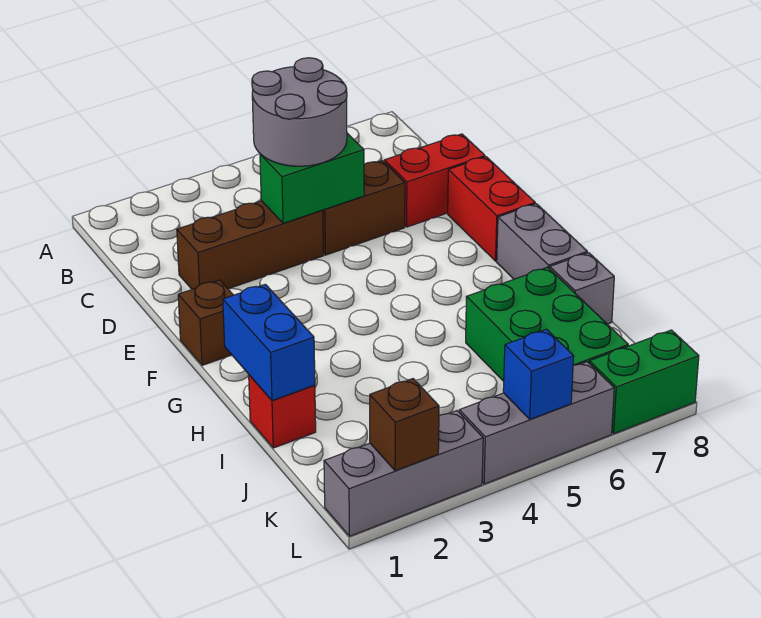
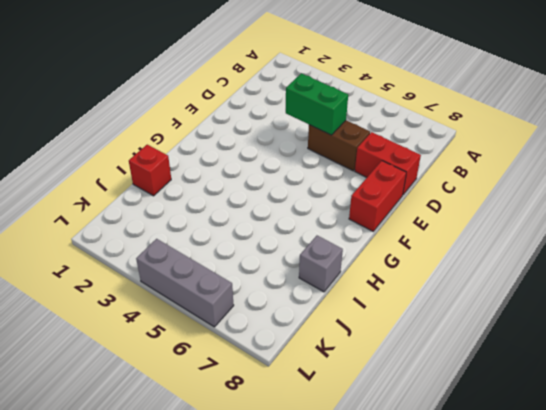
none -> brown brick D2:D4 level 1
none -> brown brick F1 level 1
none -> grey brick G8:H8 level 1

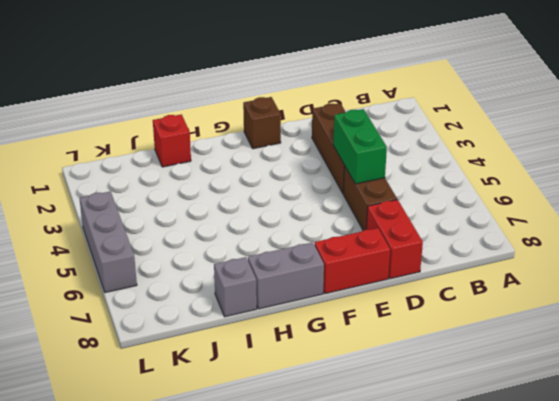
none -> green brick I6:K7 level 1
none -> grey brick L1:L3 level 1
none -> green brick L7:L8 level 1

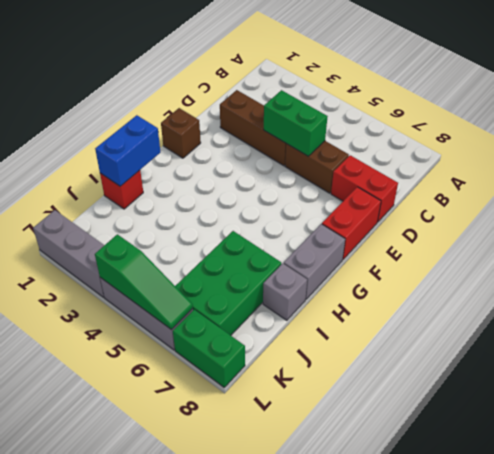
green slope L4:L6 level 2 top 4 -> blue brick L5 level 2
none -> brown brick L2 level 2
none -> grey round brick C4:D5 level 3

